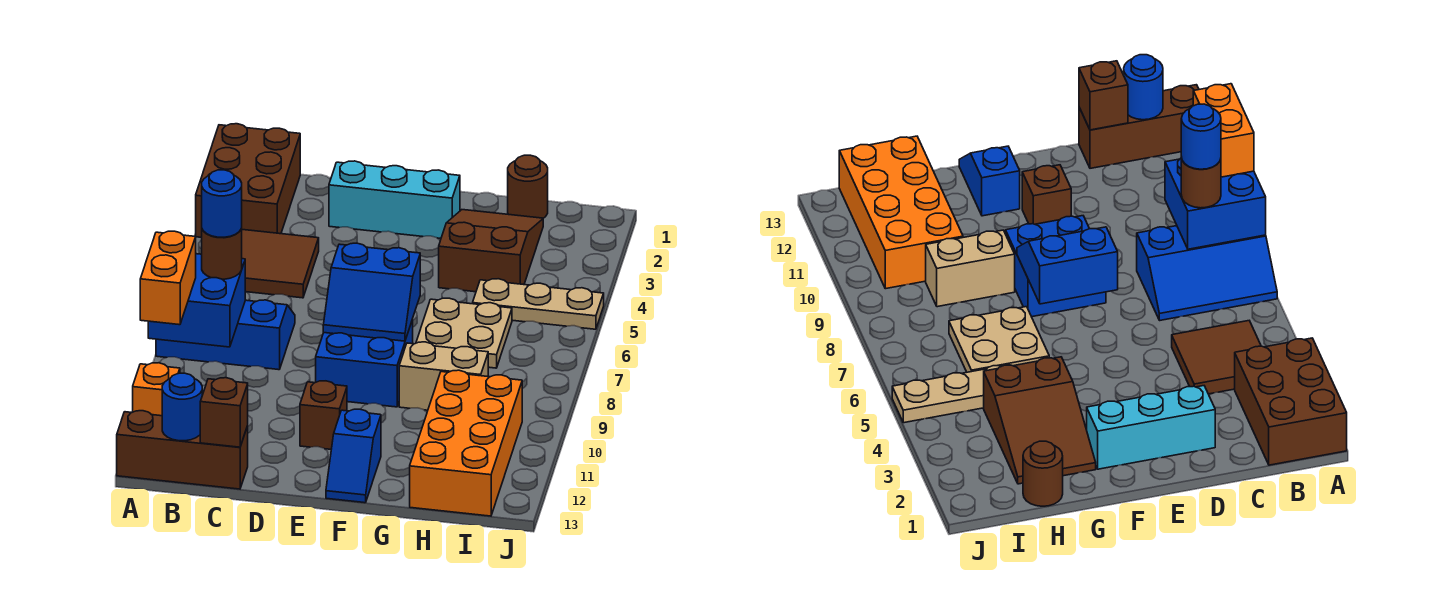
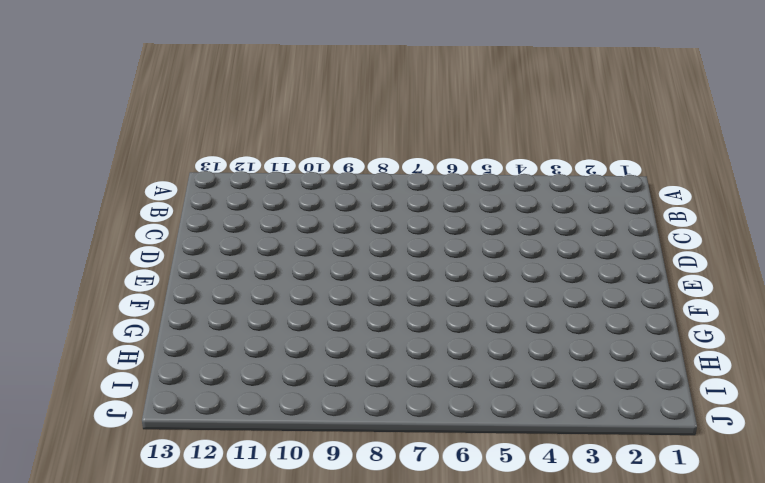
none -> brown brick A1:B3 level 1
none -> blue slope A7:C8 level 1 top 8
none -> orange brick A11 level 1

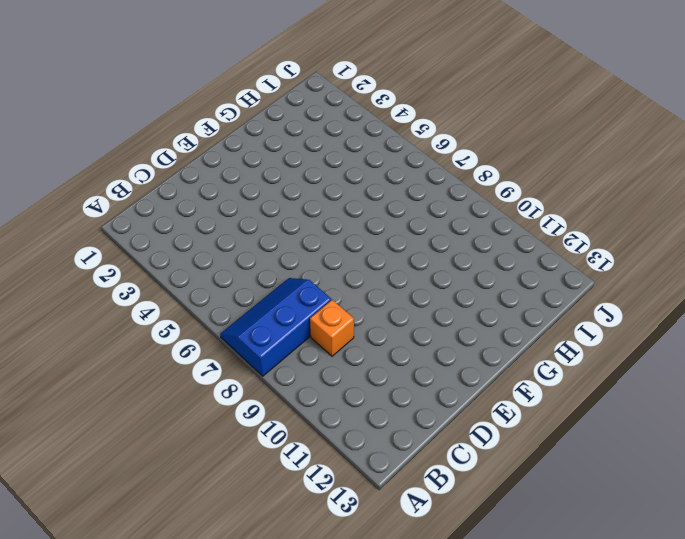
orange brick C9 level 1 -> orange brick A11 level 1
none -> brown brick A1:B3 level 1
none -> brown brick A13:C13 level 1
none -> brown tile B4:C5 level 1

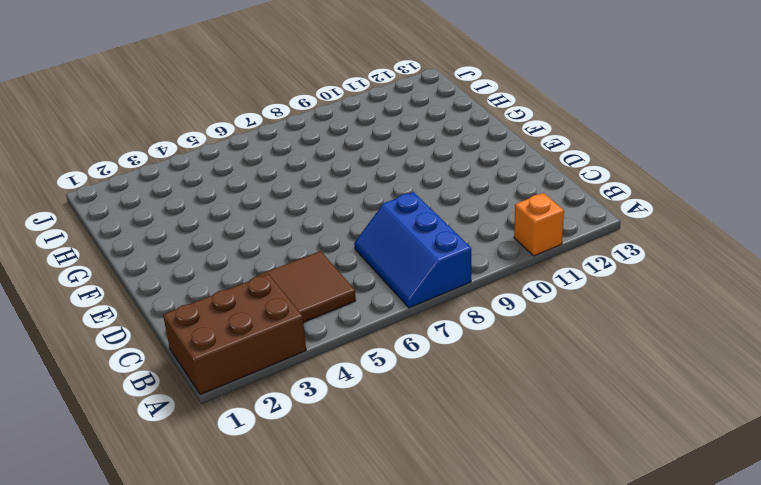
none -> brown brick A13:C13 level 1
none -> cyan brick D2:F2 level 1
none -> blue brick E8:F9 level 1

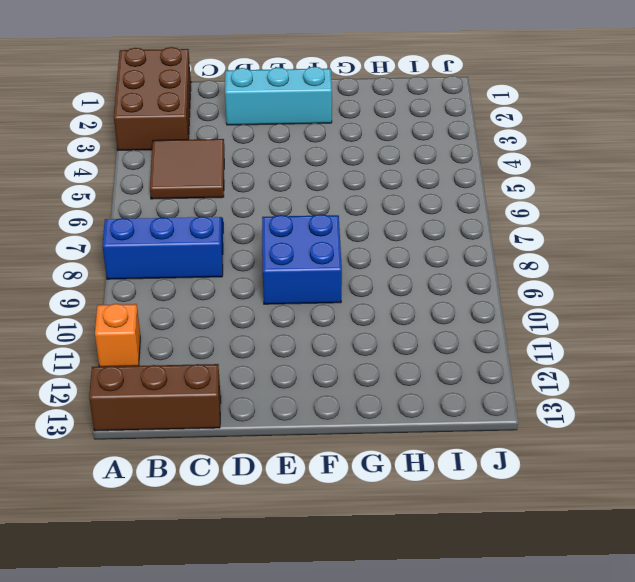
none -> brown brick E11 level 1
none -> blue slope F12:F13 level 1 top 12
none -> brown slope G2:H4 level 1 top 4

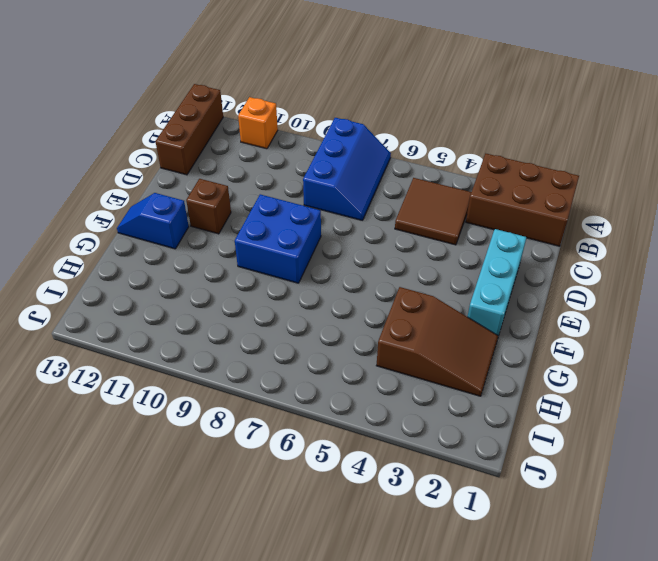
none -> tan plate G6:H7 level 1
none -> tan brick G9:H9 level 1
none -> brown round brick H1 level 1

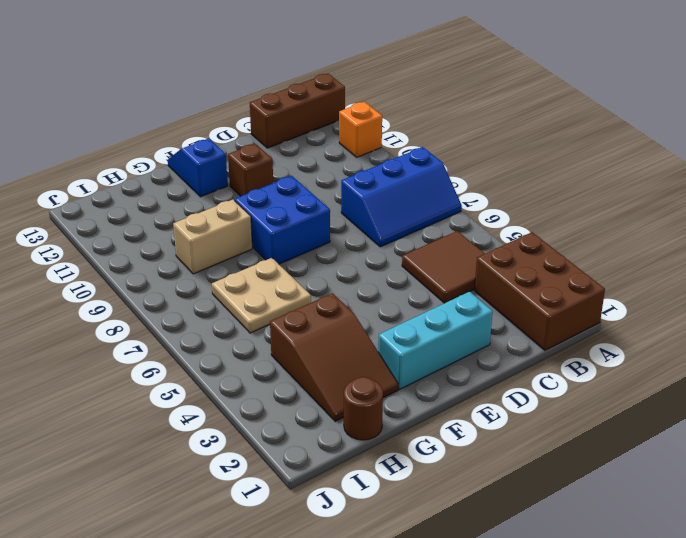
none -> tan plate H5:J5 level 1
none -> orange brick H10:I13 level 1
none -> blue brick A8:B9 level 2

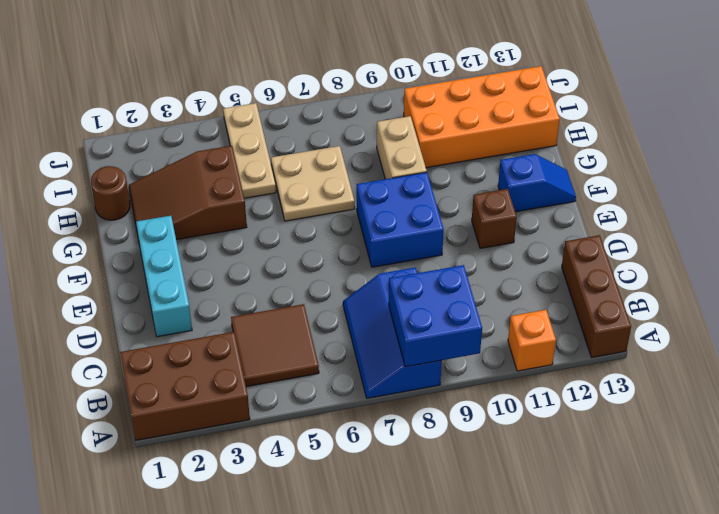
none -> blue round brick B13 level 2
none -> brown brick C13 level 2
none -> blue slope E7:F8 level 2 top 7

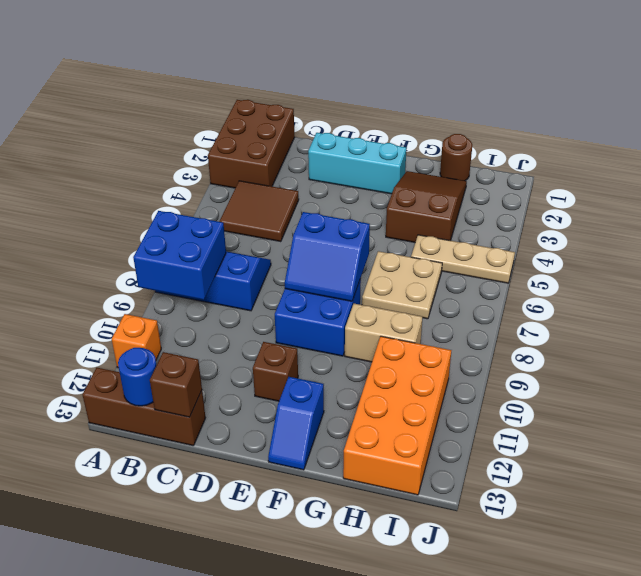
none -> orange brick A9:A10 level 3
none -> brown round brick B8 level 3
none -> blue round brick B8 level 4

